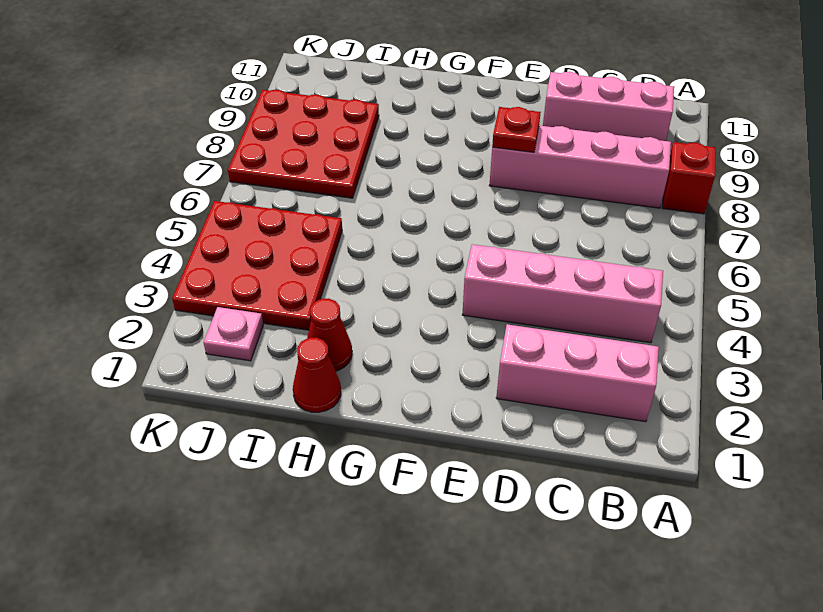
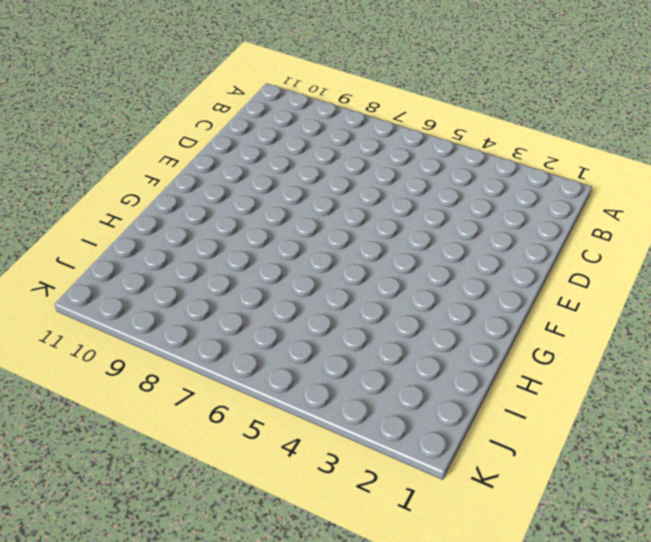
none -> red brick A8 level 1
none -> pink brick B2:D2 level 1

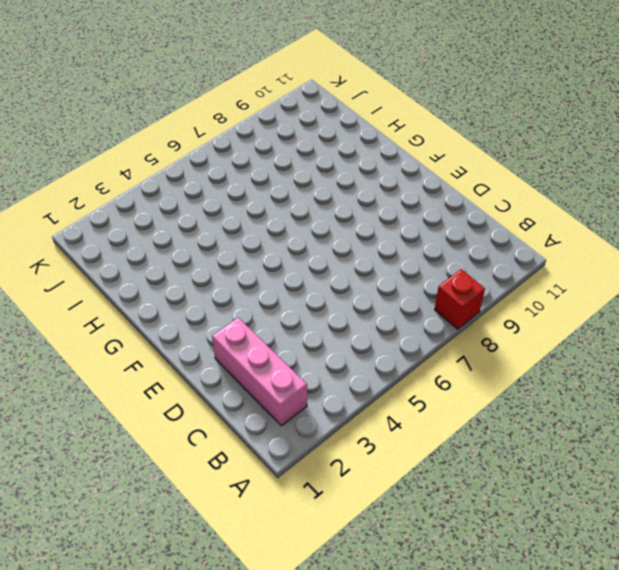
none -> pink brick B4:E4 level 1
none -> pink brick B8:E8 level 1

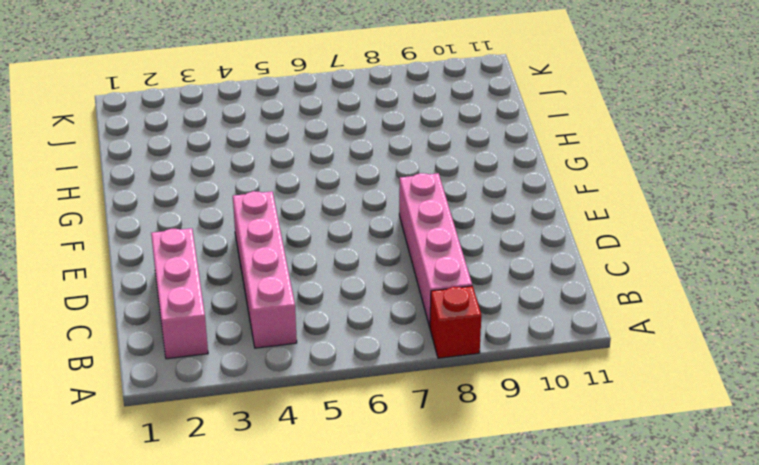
none -> pink brick B10:D10 level 1
none -> red cone H1 level 1

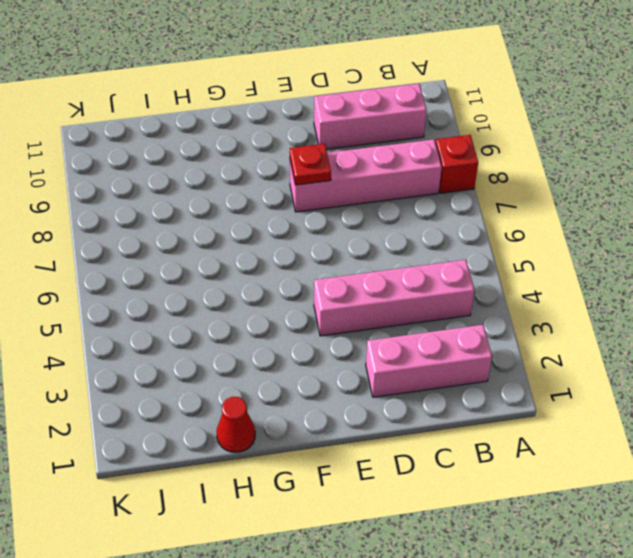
none -> red cone H2 level 1
none -> red plate I3:K5 level 1

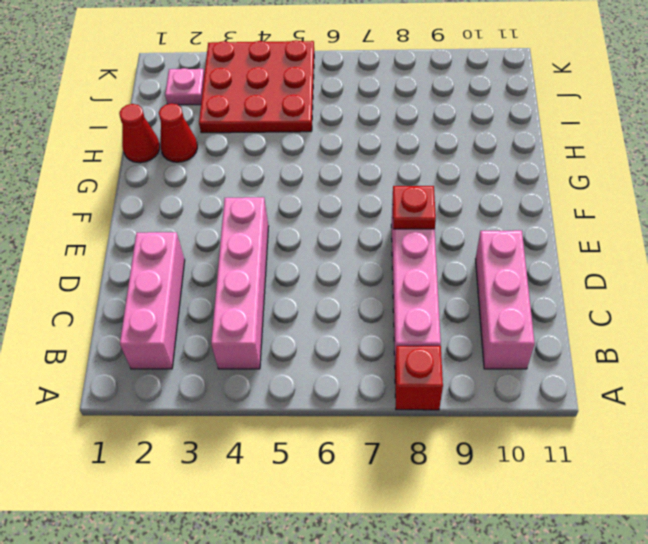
none -> red plate I7:K9 level 1

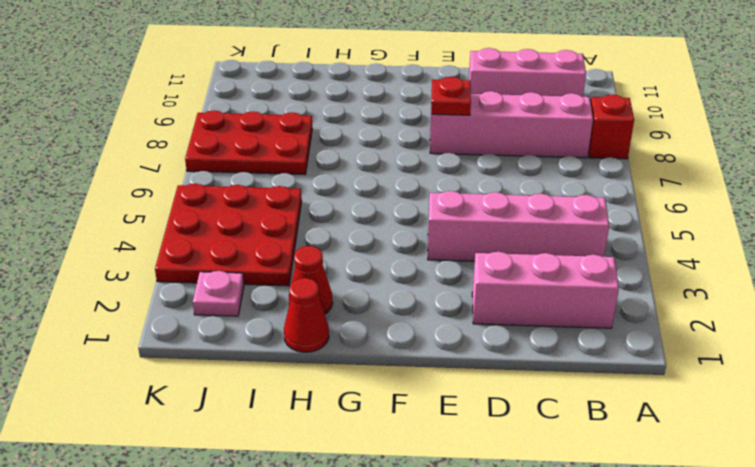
red plate I7:K8 level 1 -> red plate I7:K9 level 1

